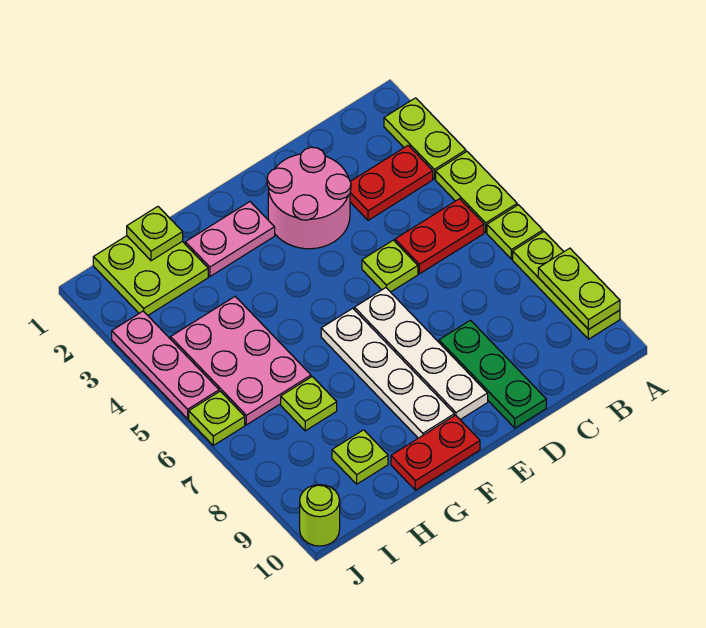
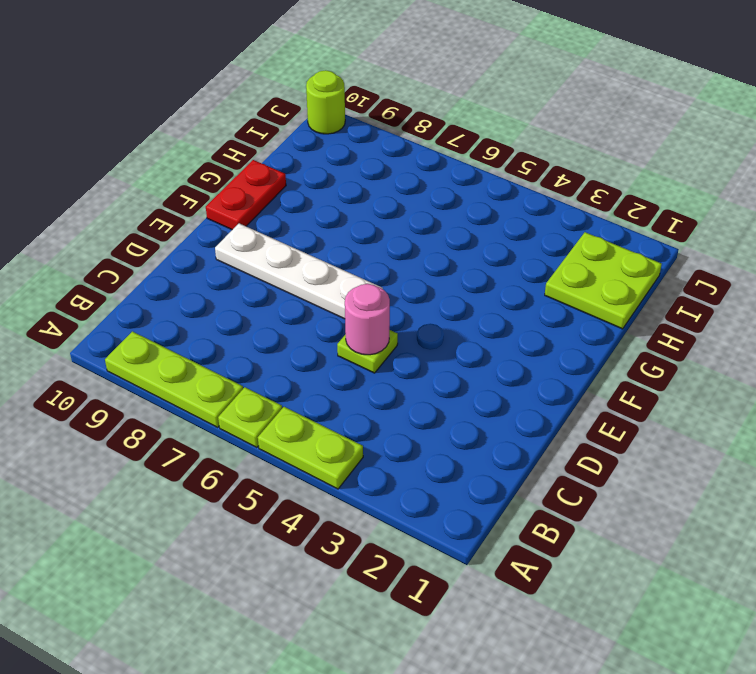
pink round brick D5 level 2 -> none
none -> lime plate A2:A3 level 1
none -> red plate B3:C3 level 1
none -> red plate B5:C5 level 1

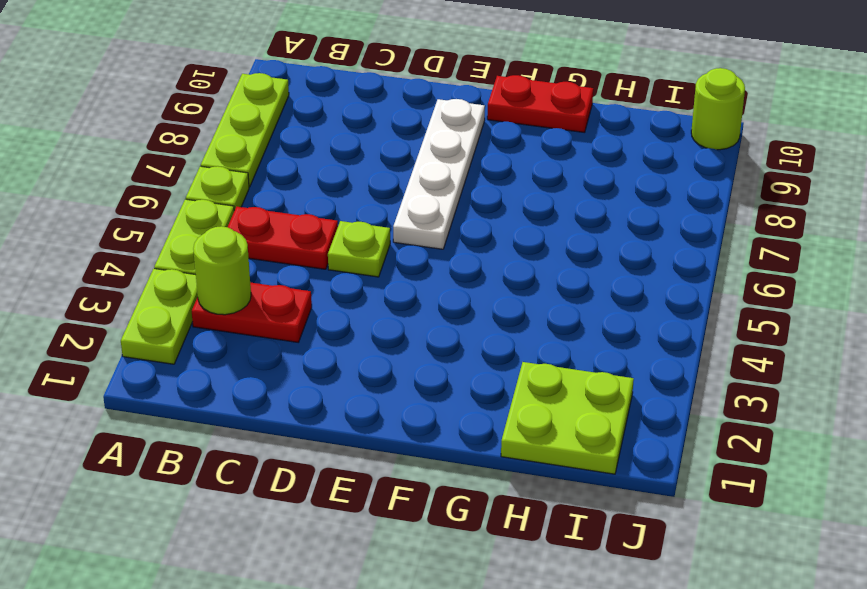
lime round brick B3 level 2 -> none
none -> pink round brick D2:E3 level 1
none -> green plate D8:D10 level 1
none -> pink plate F2:G2 level 1

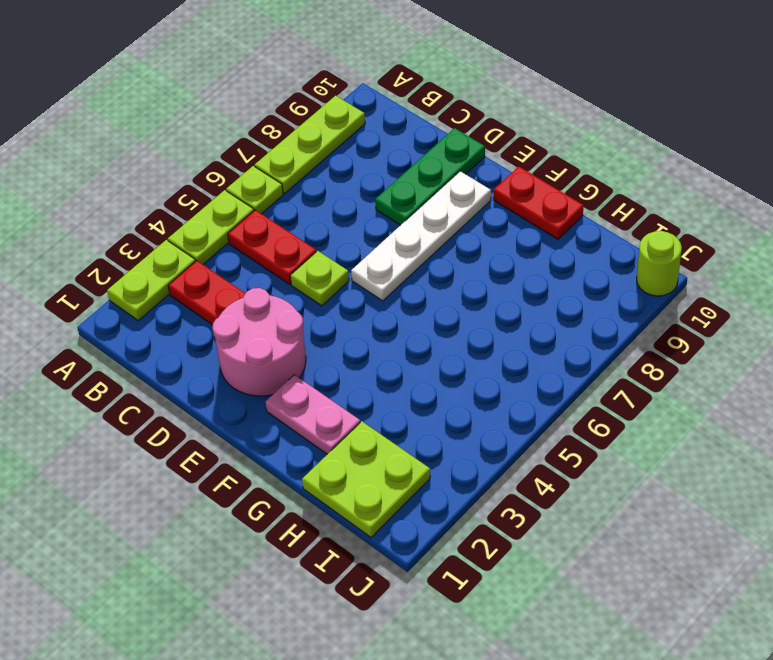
none -> white plate F6:F9 level 1
none -> pink plate H4:I6 level 1
none -> lime plate H7 level 1

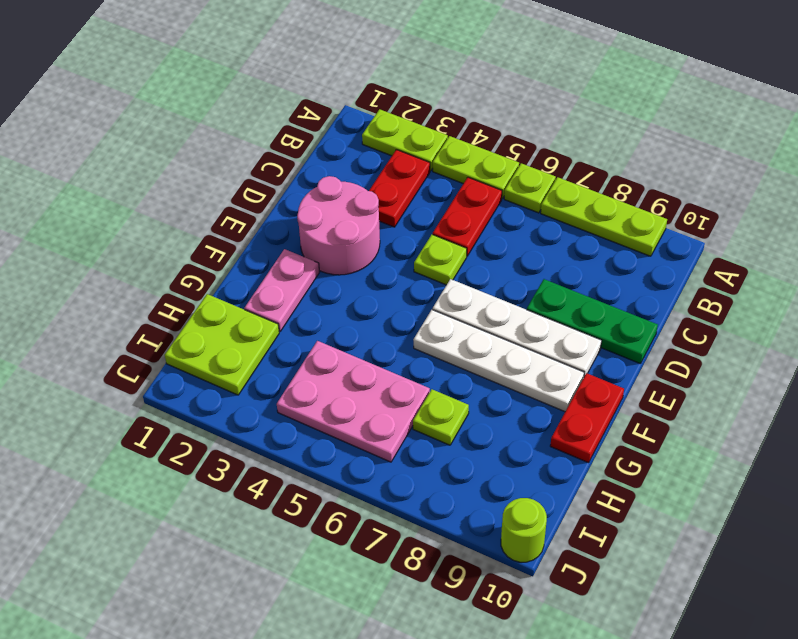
none -> lime plate H9 level 1
none -> pink plate J3:J5 level 1
none -> lime plate J6 level 1

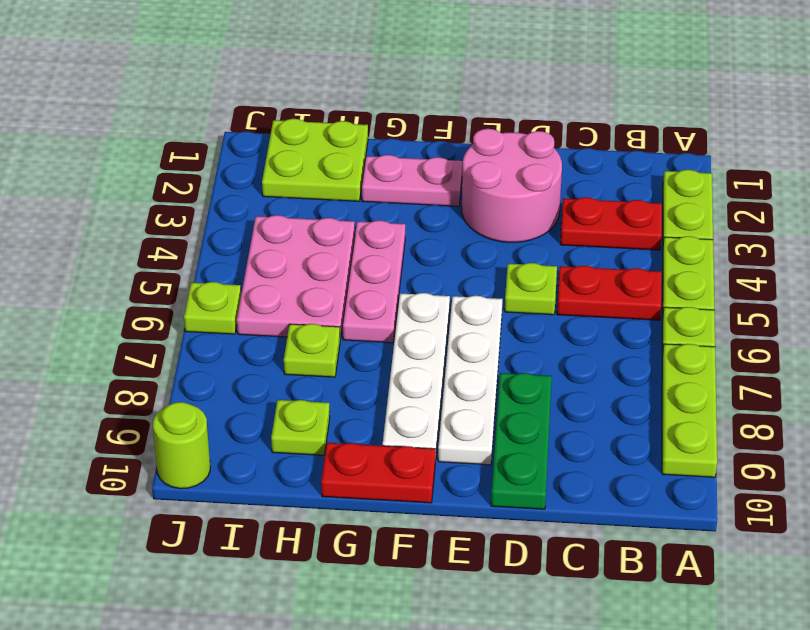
pink plate G4:G6 level 1 -> pink plate J3:J5 level 1
none -> lime plate A8:A9 level 2
none -> lime plate H1 level 2

